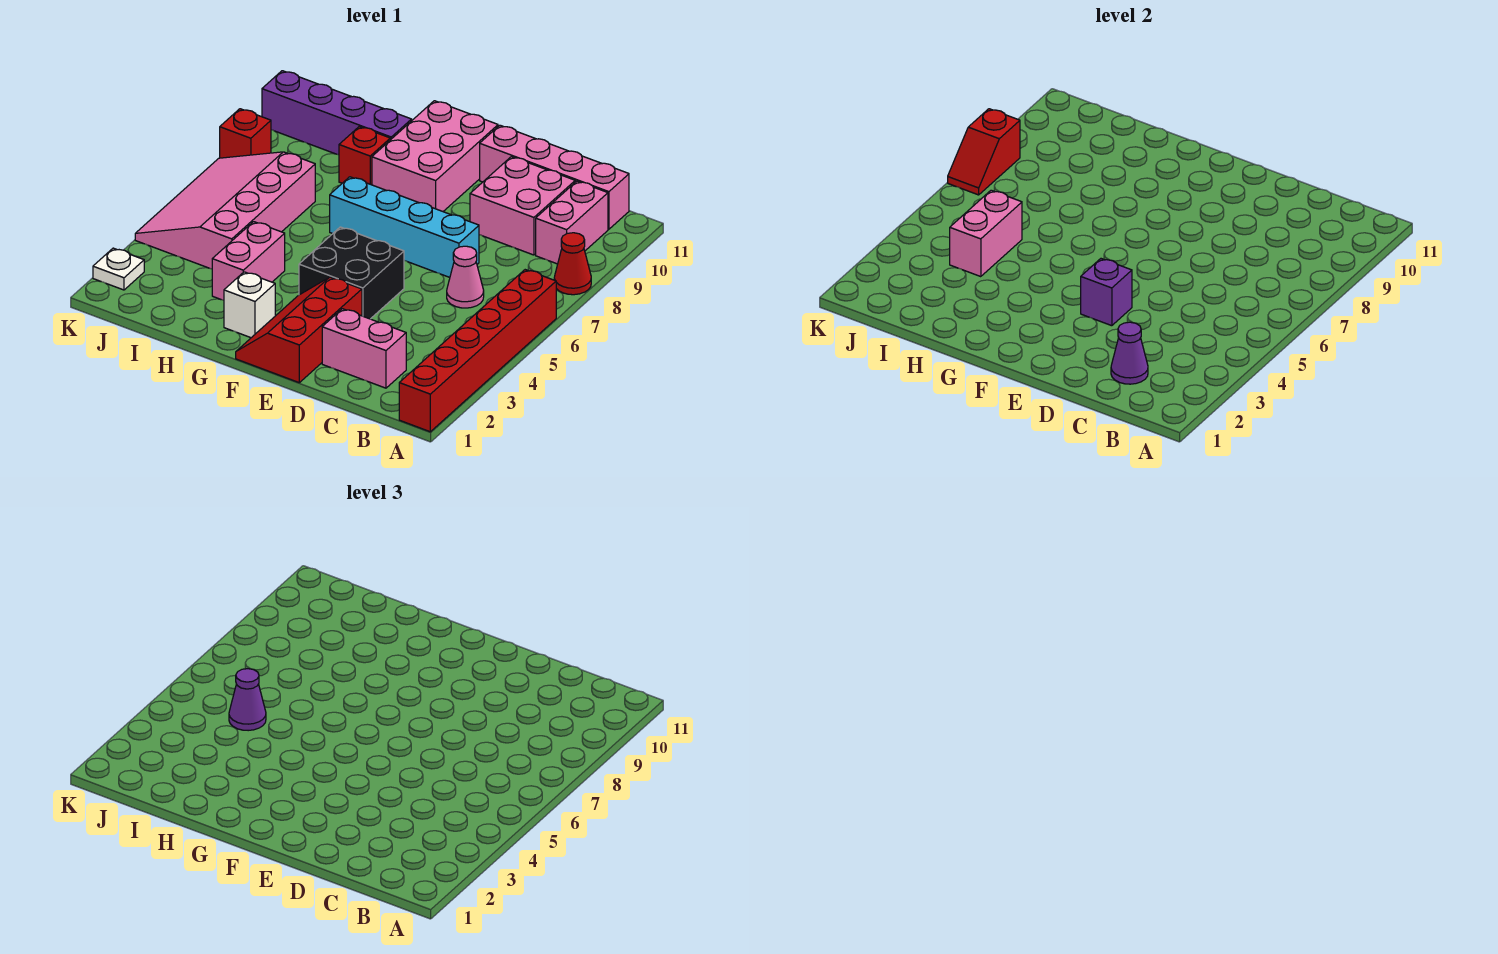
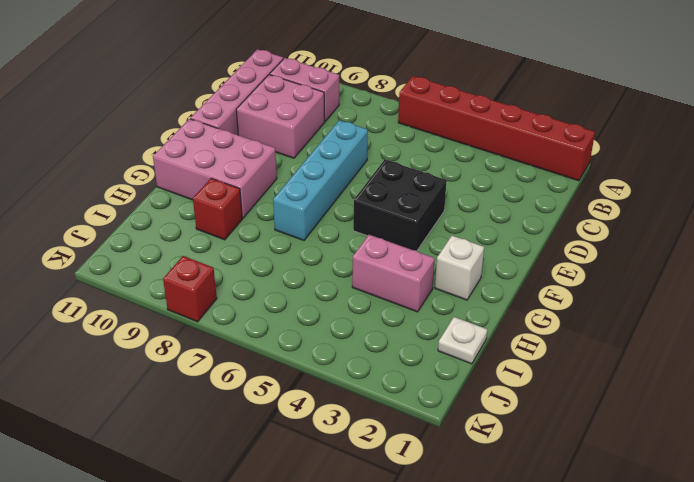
white plate I1 level 1 -> white plate K2 level 1
none -> red cone A8 level 1
none -> pink brick C2:D2 level 1
none -> pink cone C6 level 1

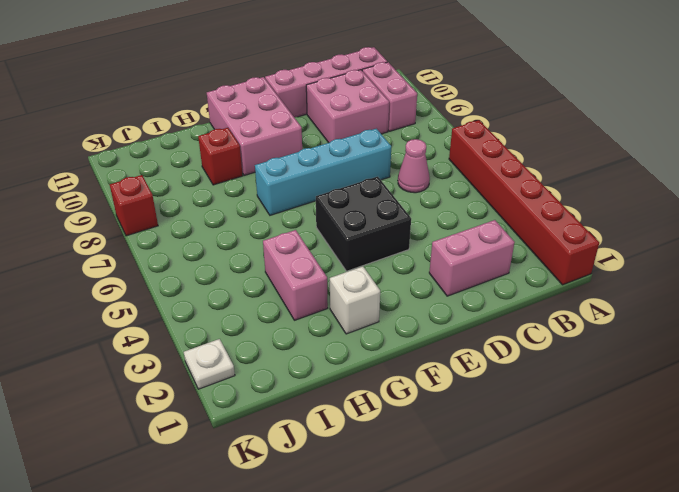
none -> red cone A8 level 1
none -> red slope E1:F3 level 1 top E
none -> purple brick H10:K10 level 1

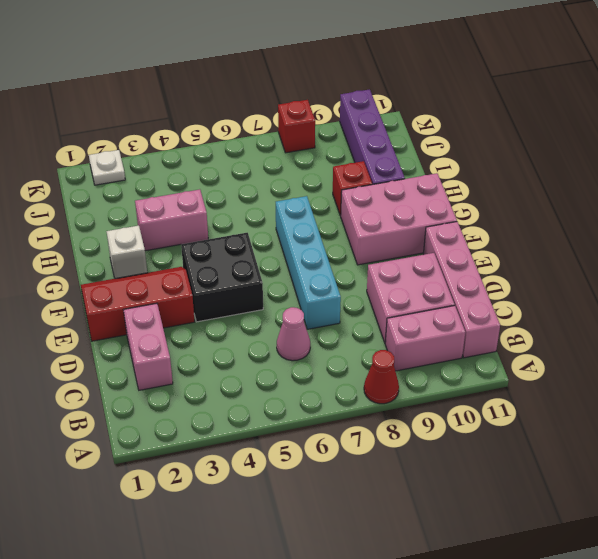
none -> red brick A1:A6 level 1
none -> pink slope I4:K7 level 1 top I
none -> purple cone C2 level 2

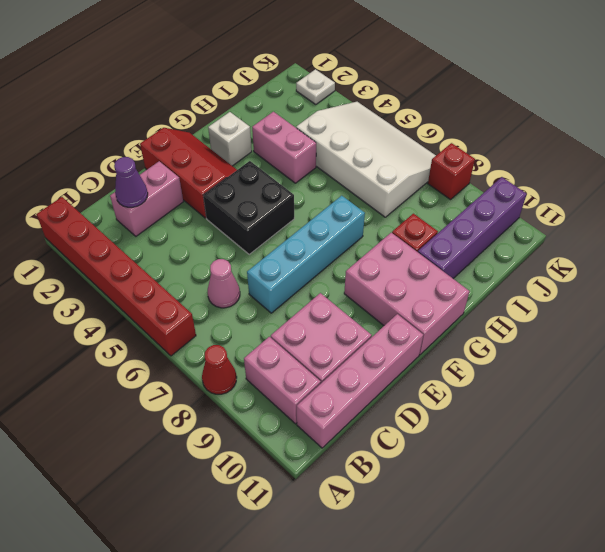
white slope I4:K7 level 1 top I -> pink slope I4:K7 level 1 top I
none -> purple brick E4 level 2
none -> pink brick I4:I5 level 2
none -> red slope K7:K8 level 2 top 8

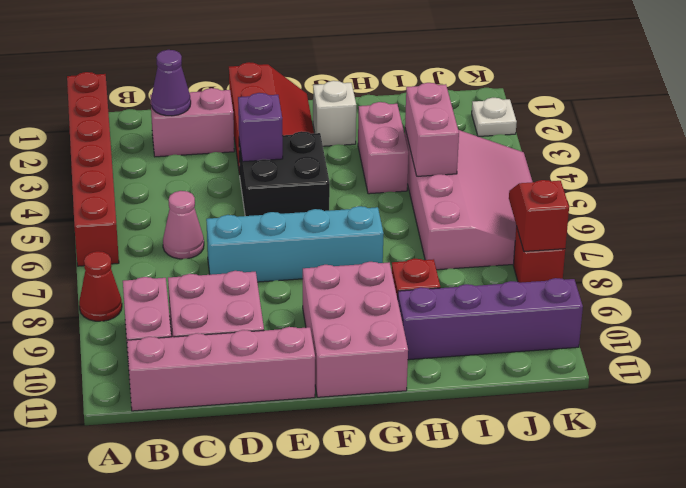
none -> purple cone I5 level 3

